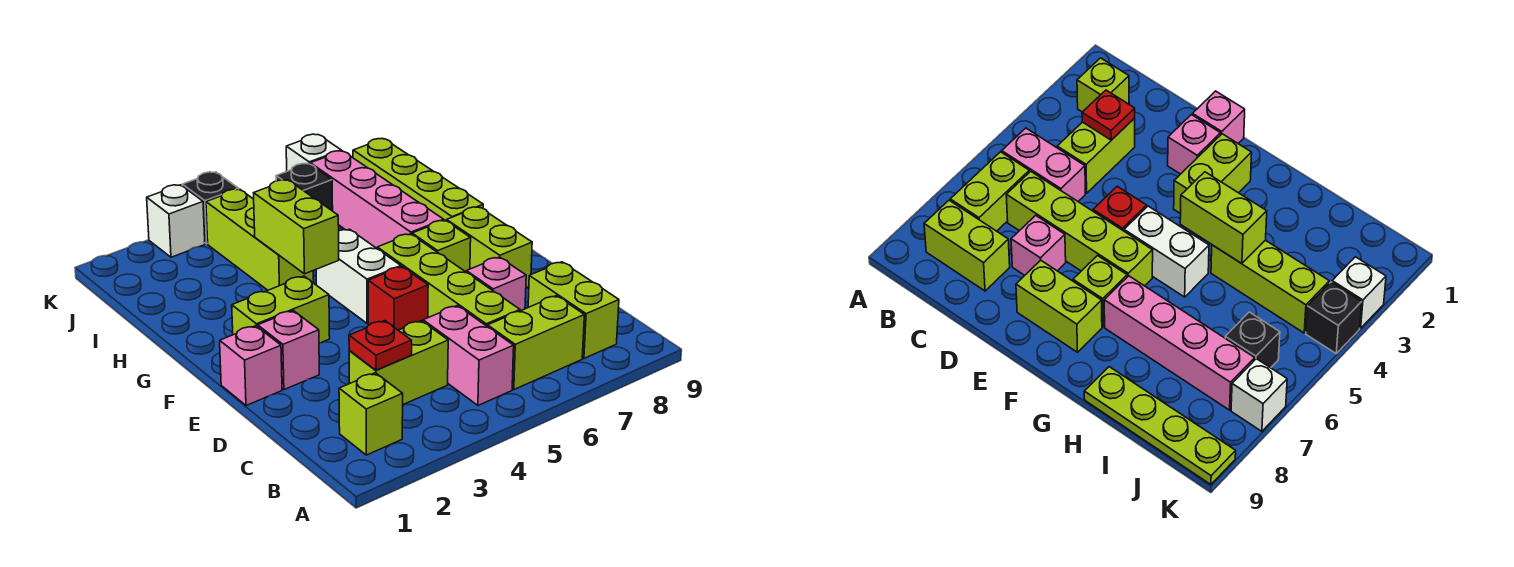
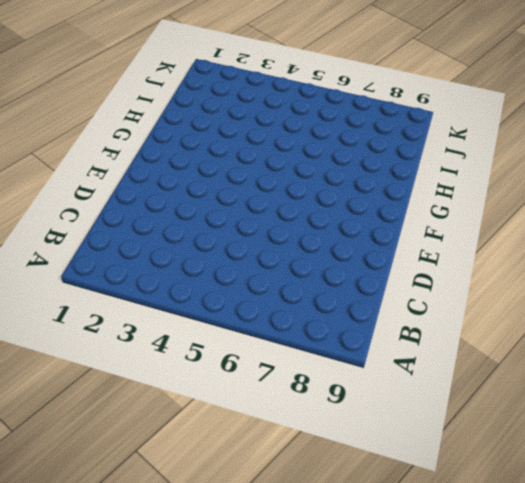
none -> lime brick B2 level 1
none -> pink brick B5:C5 level 1
none -> lime brick B6:B7 level 1

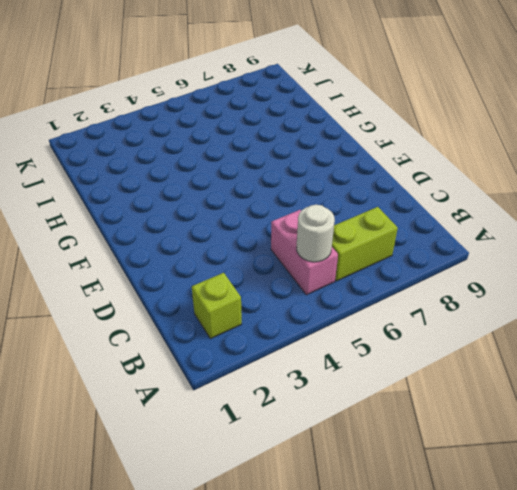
white round brick B5 level 2 -> none
none -> lime brick B8:C8 level 1
none -> lime brick C3:C4 level 1
none -> lime brick C6:F6 level 1

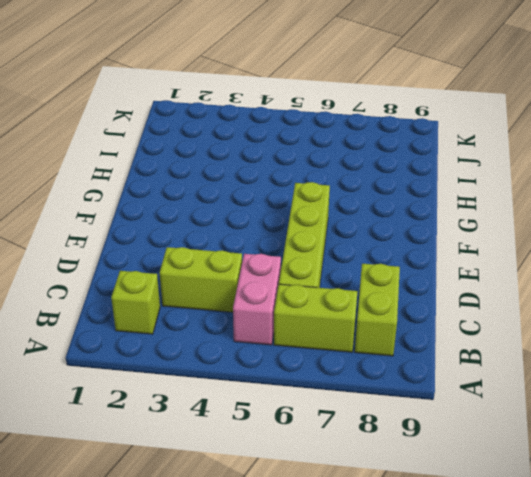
none -> pink brick D7 level 1
none -> pink brick E1 level 1
none -> pink brick E2 level 1

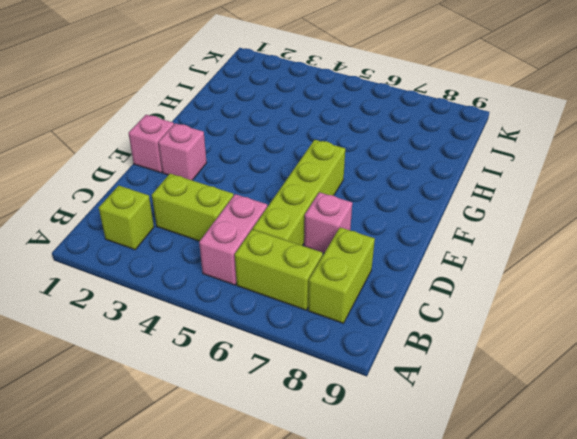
none -> red brick E5 level 1
none -> lime brick E8:F8 level 1
none -> lime brick F2:F3 level 1

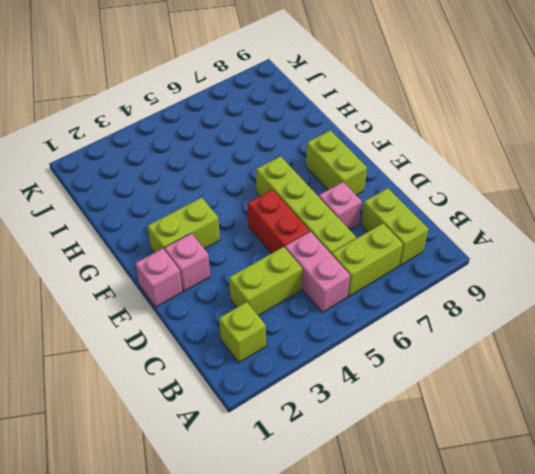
red brick D5:E5 level 1 -> red brick E5 level 1
none -> white brick F5:G5 level 1
none -> lime brick F7 level 1
none -> pink brick G7:J7 level 1

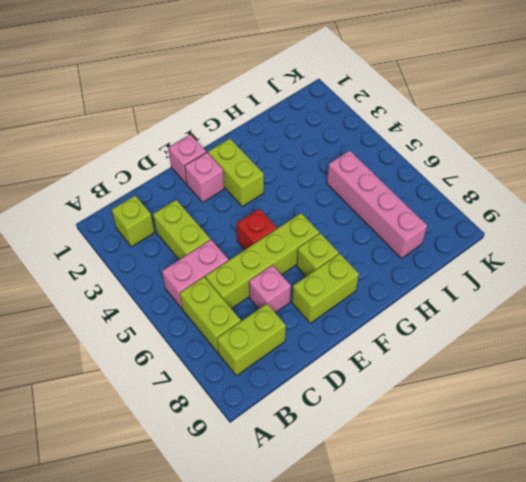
pink brick I5:I8 level 1 -> pink brick G7:J7 level 1
none -> white brick F5:G5 level 1
none -> lime brick H4:J4 level 1
none -> lime plate H9:K9 level 1

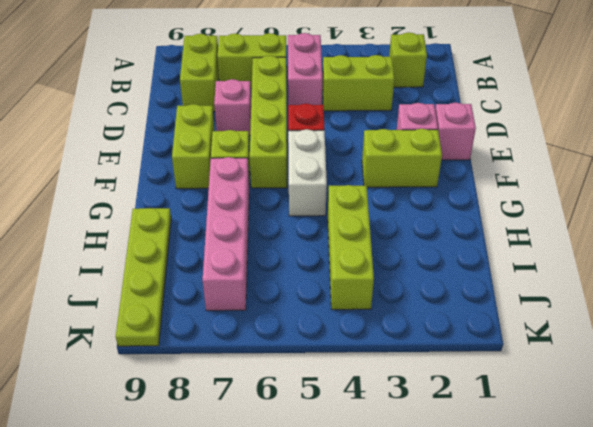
none -> black brick J6 level 1
none -> white brick K3 level 1
none -> black brick K4 level 1

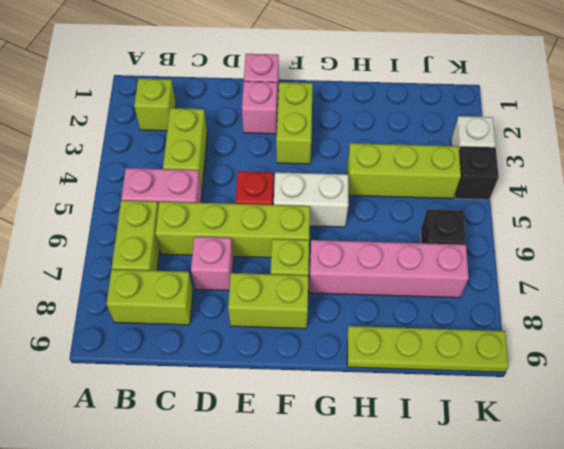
none -> white brick K7 level 1
none -> red plate C3 level 2
none -> lime brick G4:H4 level 2

